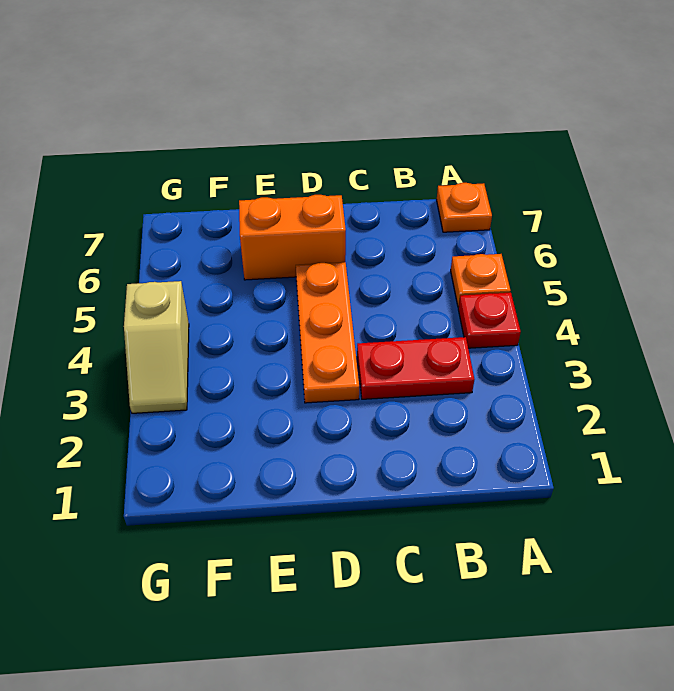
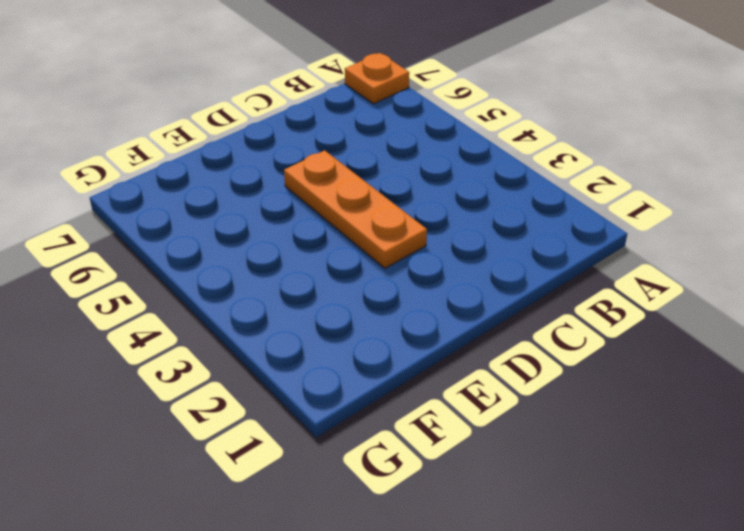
none -> red plate A4 level 1
none -> orange plate A5 level 1

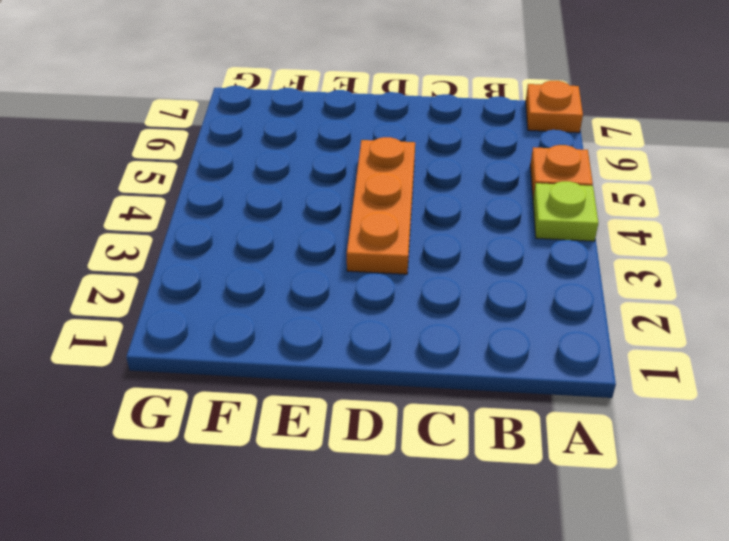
lime plate A4 level 1 -> red plate A4 level 1
none -> red plate B3:C3 level 1
none -> orange brick D6:E6 level 1

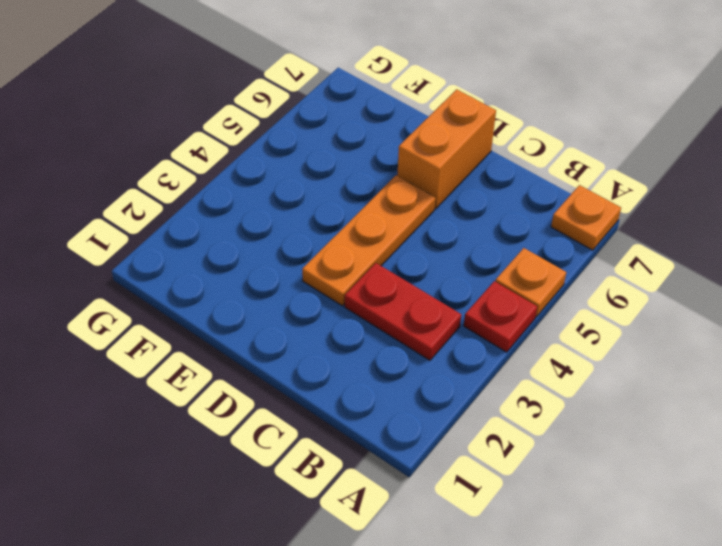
orange brick D6:D7 level 1 -> orange brick D6:E6 level 1
none -> tan slope G3:G4 level 1 top 4

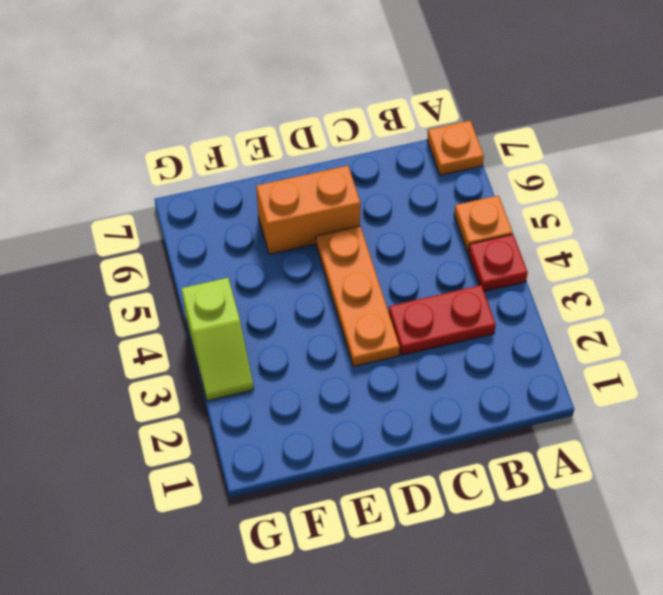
lime slope G3:G4 level 1 top 4 -> tan slope G3:G4 level 1 top 4

